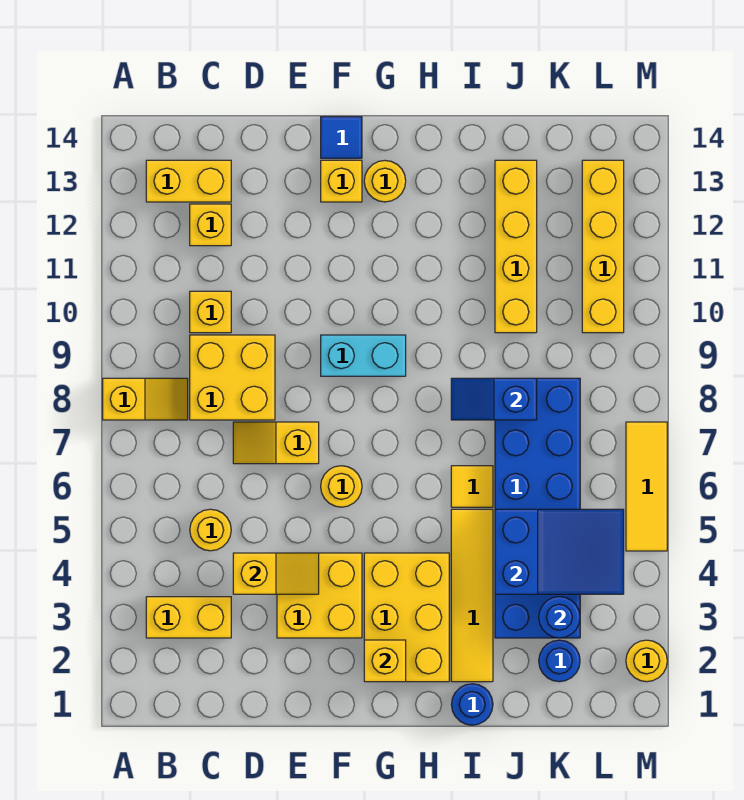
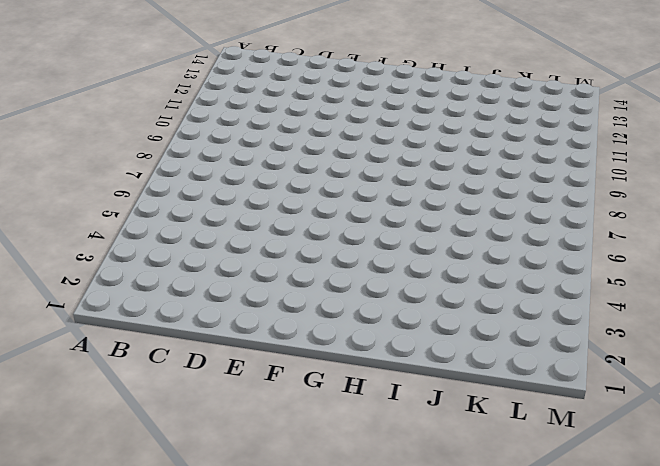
none -> yellow slope A8:B8 level 1 top A
none -> yellow brick B3:C3 level 1
none -> yellow brick B13:C13 level 1

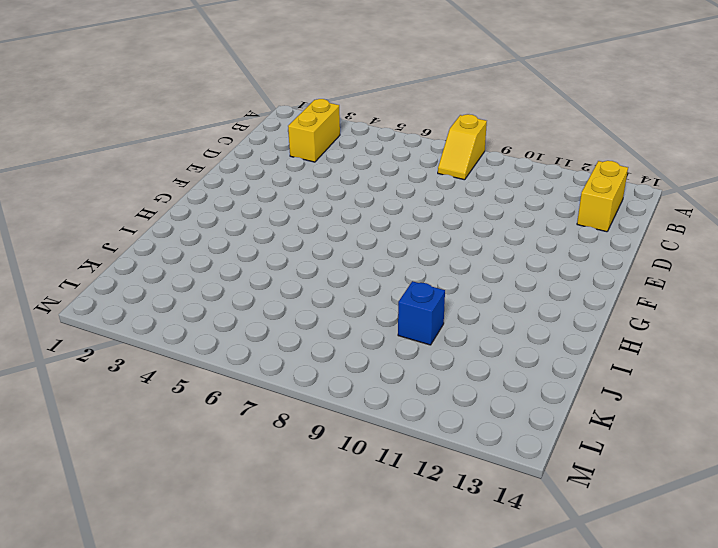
blue brick J10 level 1 -> yellow brick J10:J13 level 1
none -> yellow round brick C5 level 1
none -> yellow brick C8:D9 level 1
none -> yellow brick C10 level 1

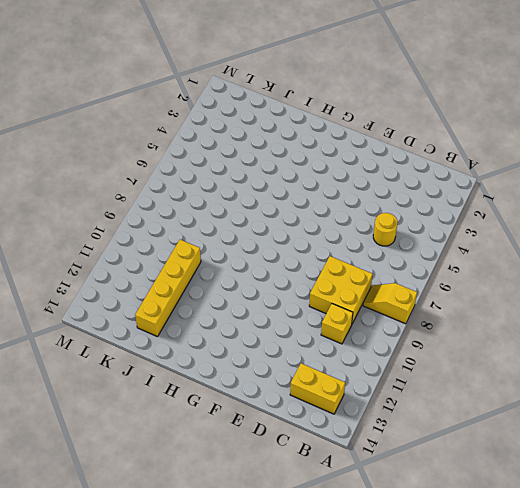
none -> yellow brick B3:C3 level 1
none -> yellow brick C12 level 1
none -> yellow slope D7:E7 level 1 top E

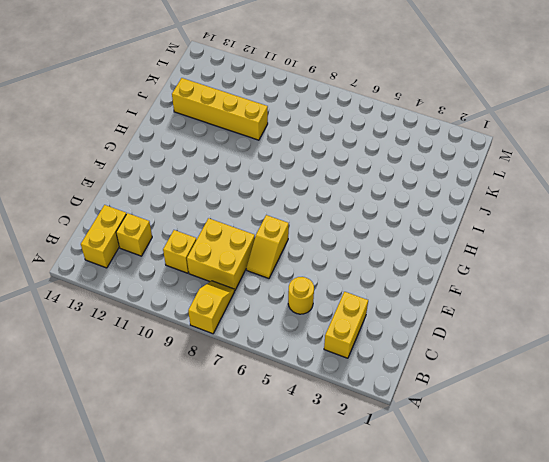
none -> yellow brick E3:F4 level 1
none -> yellow round brick F6 level 1
none -> cyan brick F9:G9 level 1

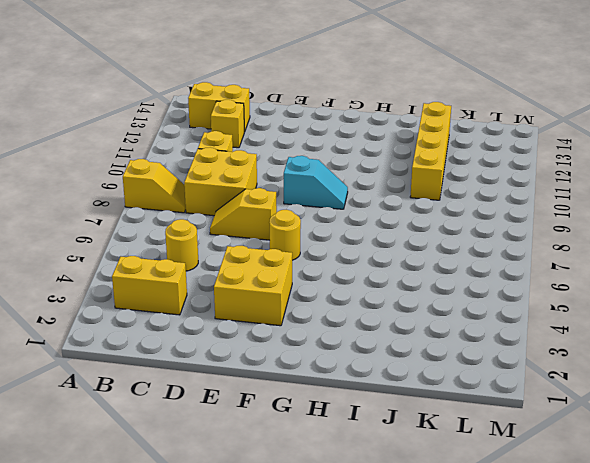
cyan slope F9:G9 level 1 top F -> cyan brick F9:G9 level 1
none -> yellow brick F13 level 1
none -> blue tile F14 level 1
none -> yellow brick G2:H4 level 1

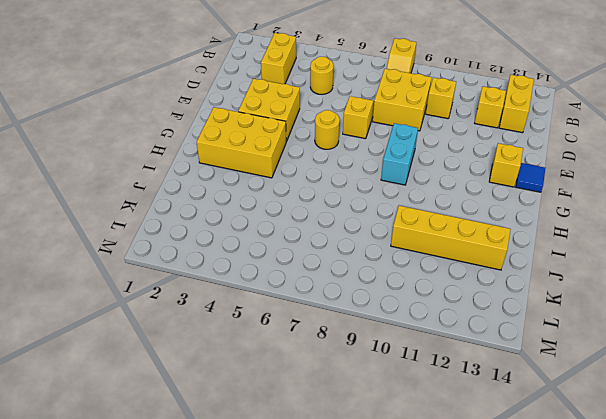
none -> yellow round brick G13 level 1
none -> blue round brick I1 level 1
none -> yellow tile I2:I5 level 1

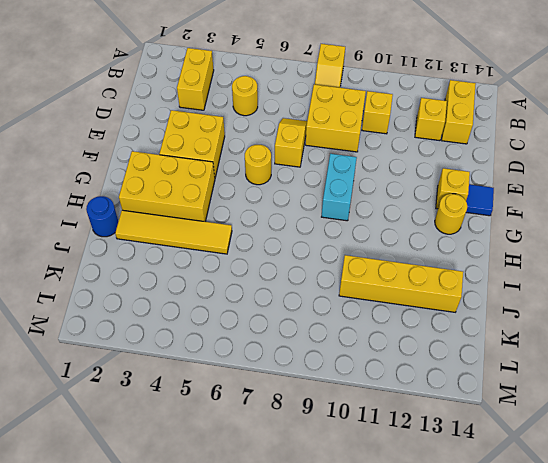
none -> yellow tile I6 level 1
none -> blue brick J3:K8 level 1
none -> blue round brick K2 level 1

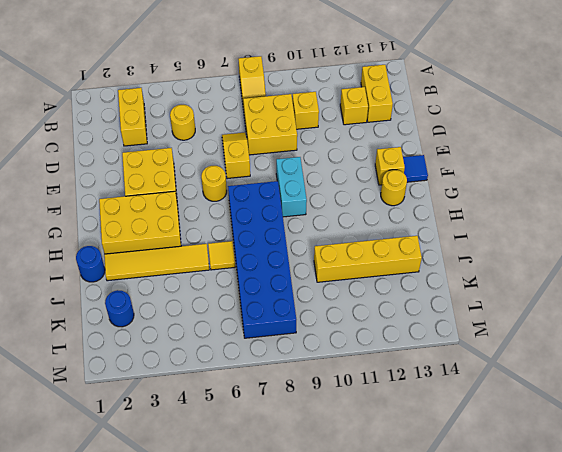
blue brick G7:L8 level 1 -> blue brick J3:K8 level 1
none -> yellow brick L10:L13 level 1
none -> yellow round brick M2 level 1
none -> yellow tile M5:M7 level 1

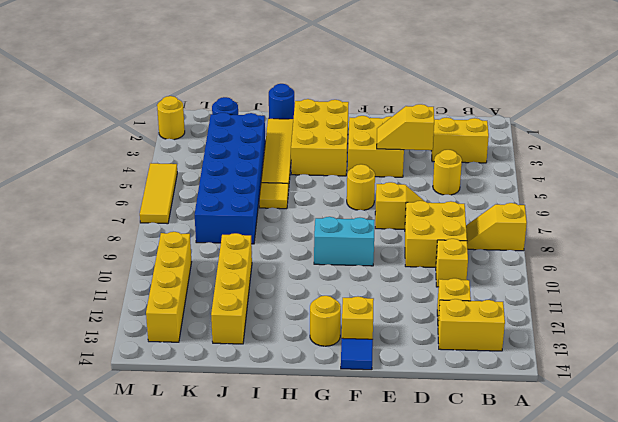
none -> yellow brick G2 level 2
none -> blue slope I8:J8 level 2 top J
none -> blue slope J4:L5 level 2 top J

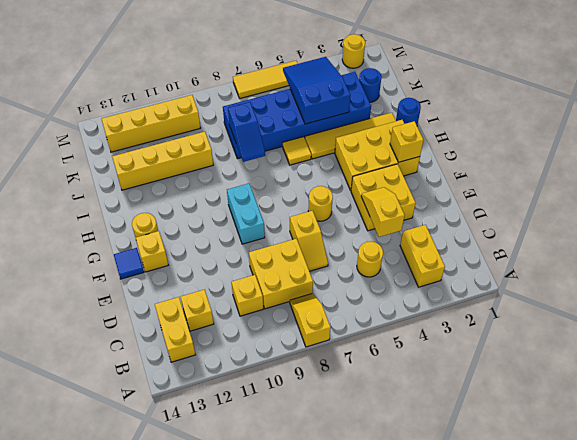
none -> blue round brick K3 level 2

